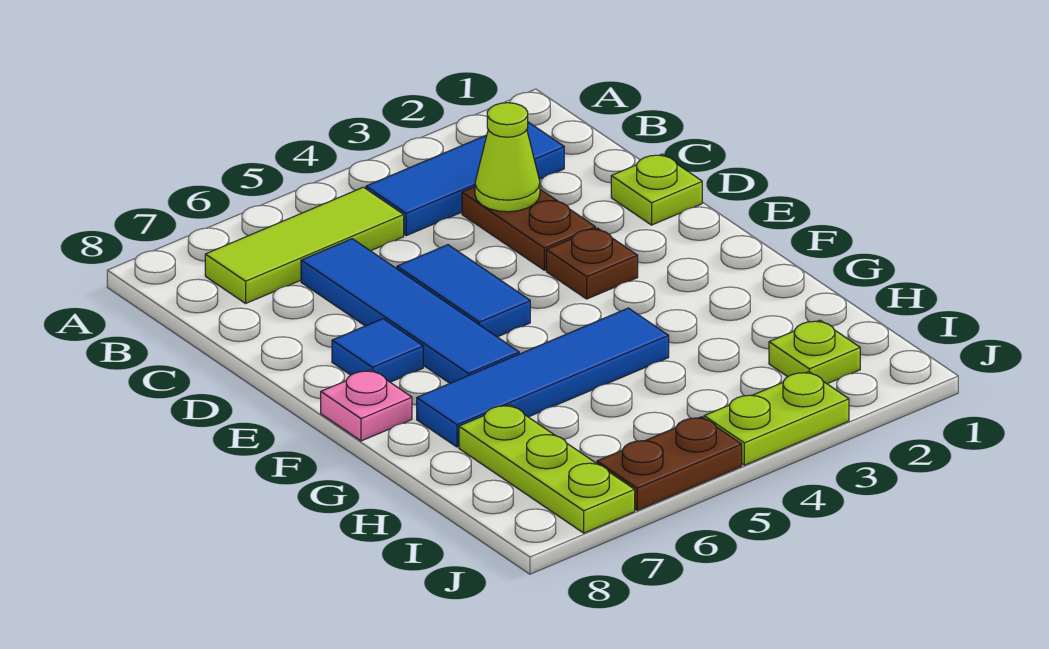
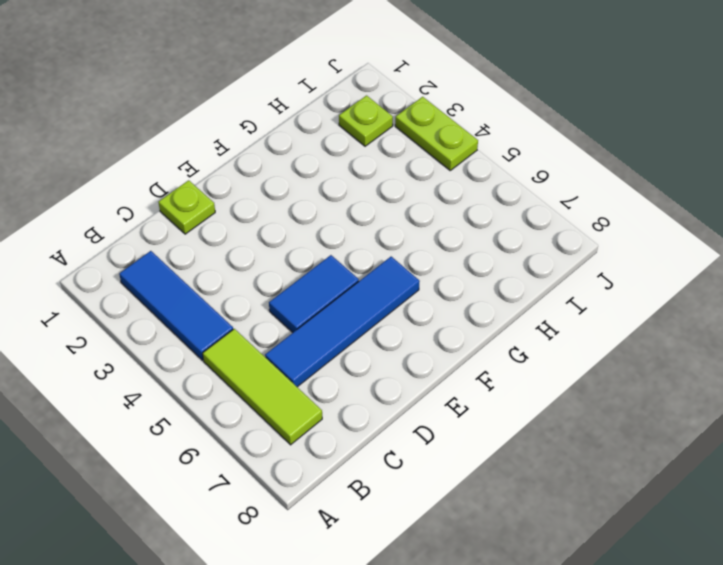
none -> brown plate C3:D3 level 1
none -> brown plate E3 level 1
none -> blue tile E7 level 1

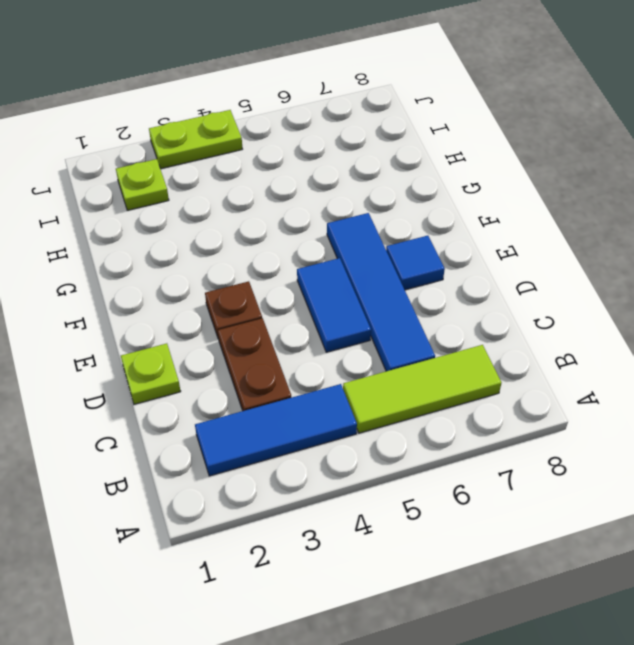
none -> pink plate F8 level 1
none -> blue tile G4:G7 level 1
none -> lime plate H7:J7 level 1

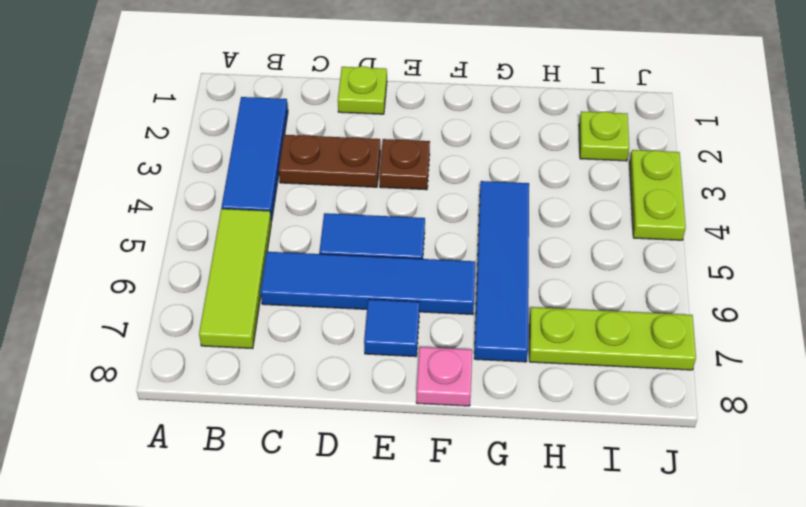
none -> brown plate J5:J6 level 1
none -> lime cone C3 level 2

